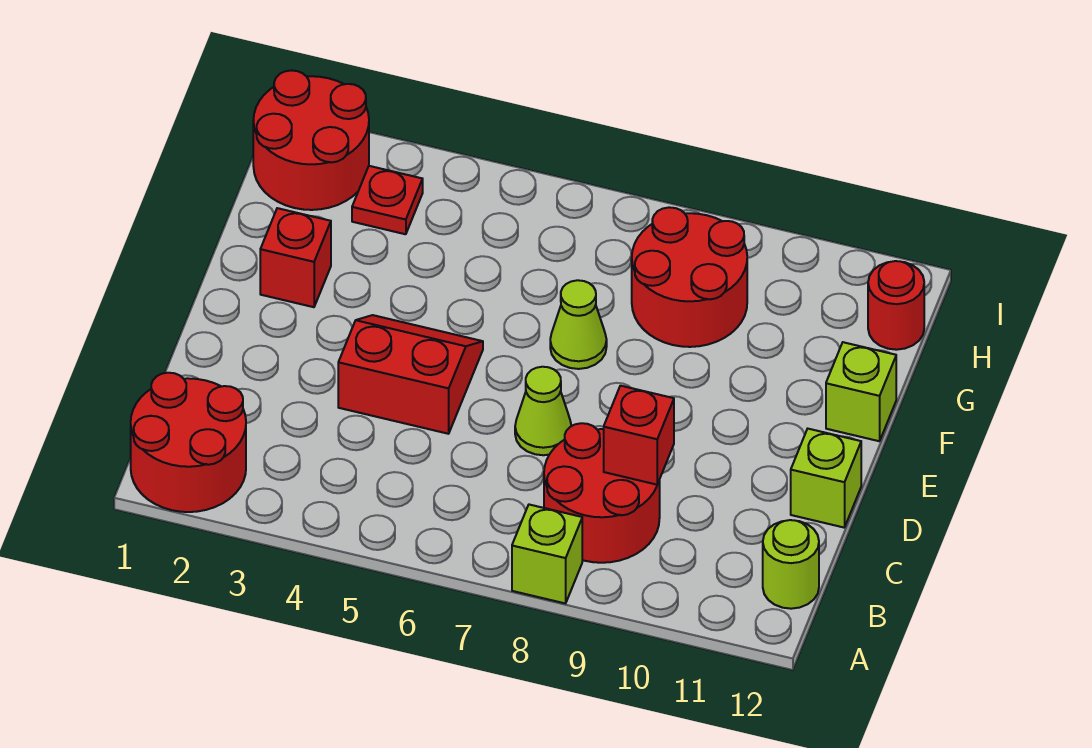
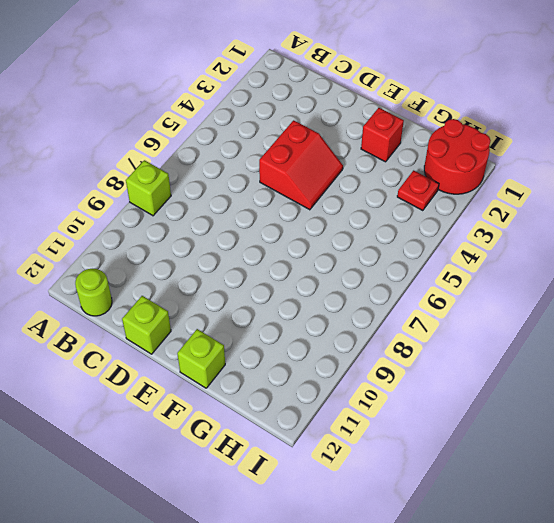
none -> red round brick A1:B2 level 1
none -> red round brick B8:C9 level 1
none -> lime cone D7 level 1

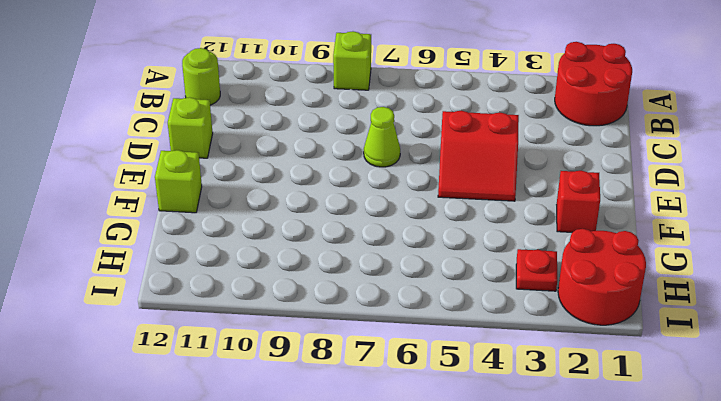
none -> red round brick B8:C9 level 1
none -> lime cone F7 level 1
none -> red round brick G8:H9 level 1

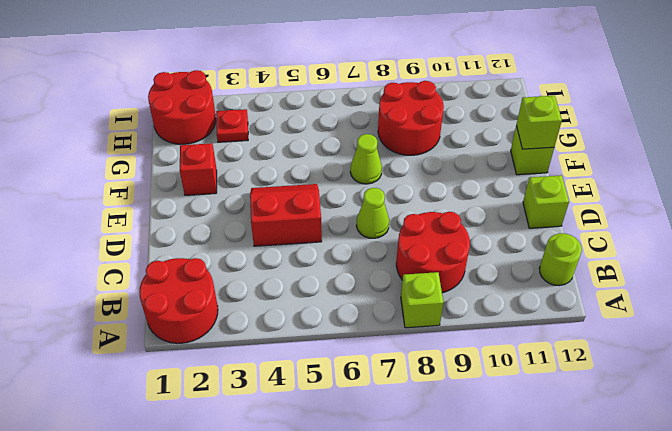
lime brick F12 level 2 -> none
none -> red round brick H12 level 1
none -> red brick C9 level 2

